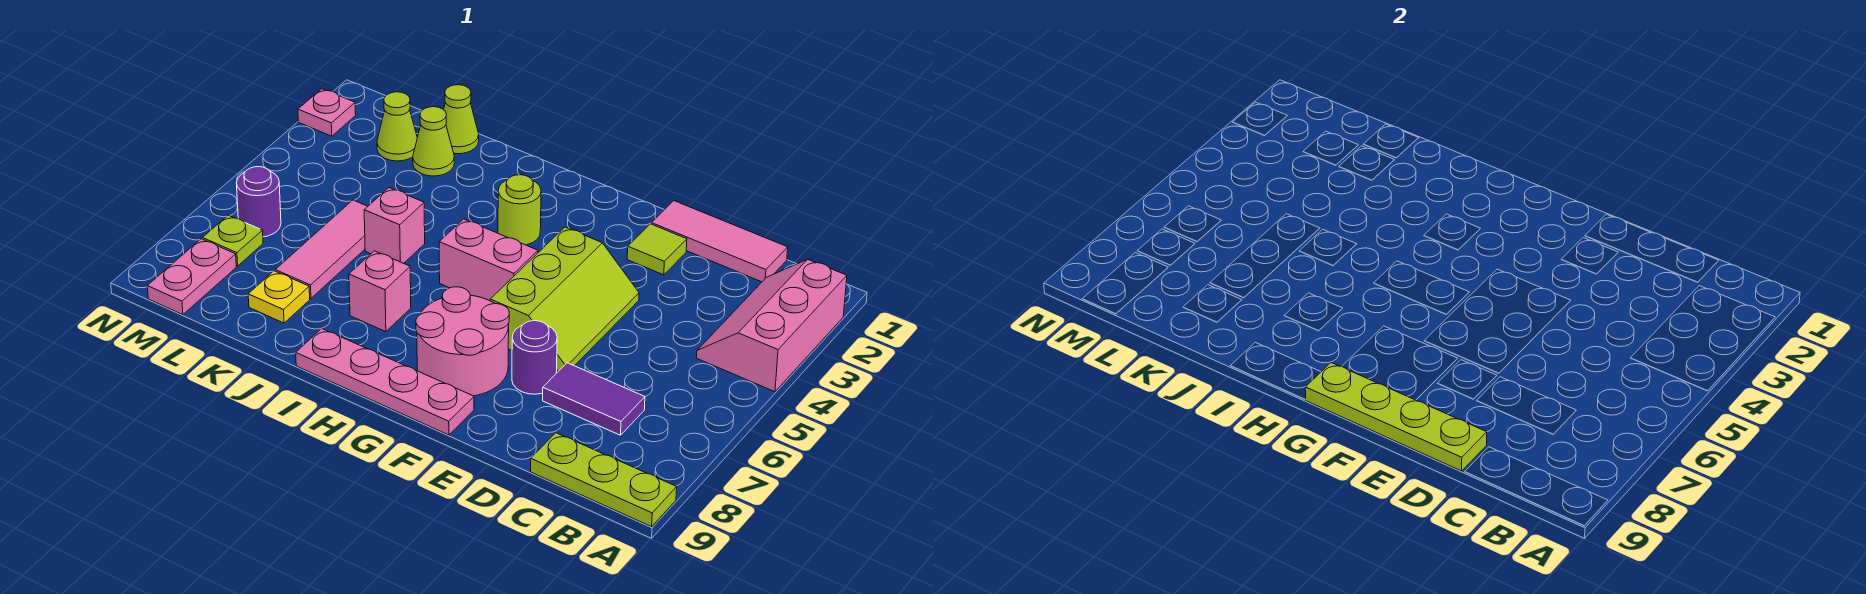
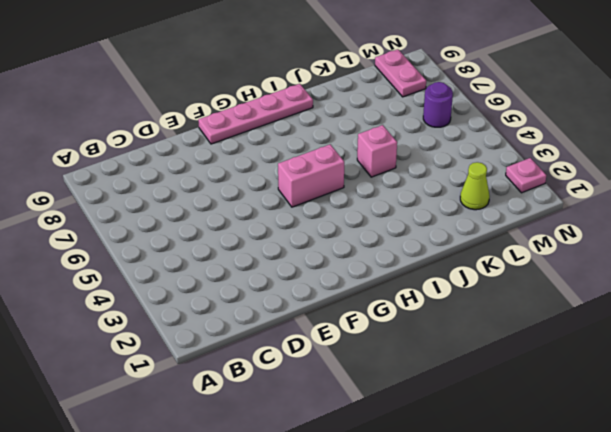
none -> pink slope A2:B4 level 1 top A
none -> lime plate A9:C9 level 1
none -> pink tile C1:E1 level 1

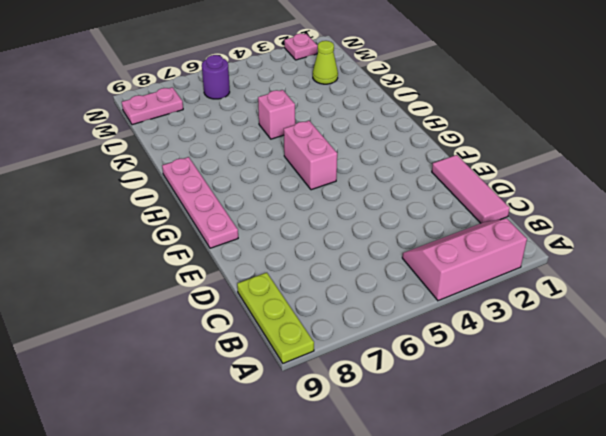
none -> purple tile C7:D7 level 1
none -> lime tile E2 level 1
none -> lime slope E4:F6 level 1 top F

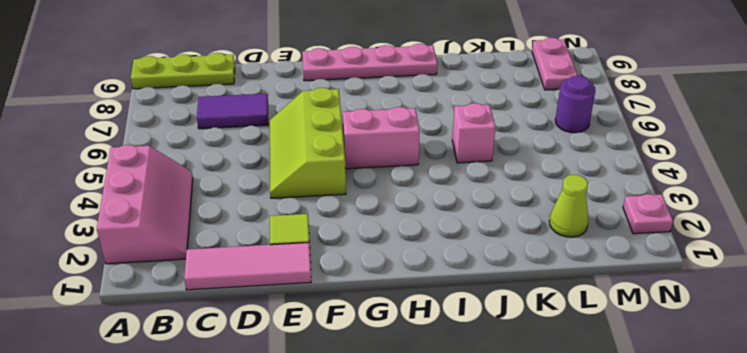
none -> purple round brick E7 level 1
none -> pink round brick F7:G8 level 1
none -> lime round brick H3 level 1

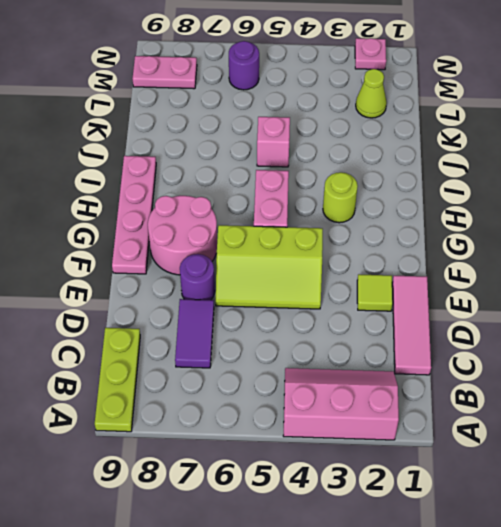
none -> pink brick I7 level 1
none -> lime cone K1 level 1
none -> lime cone K2 level 1

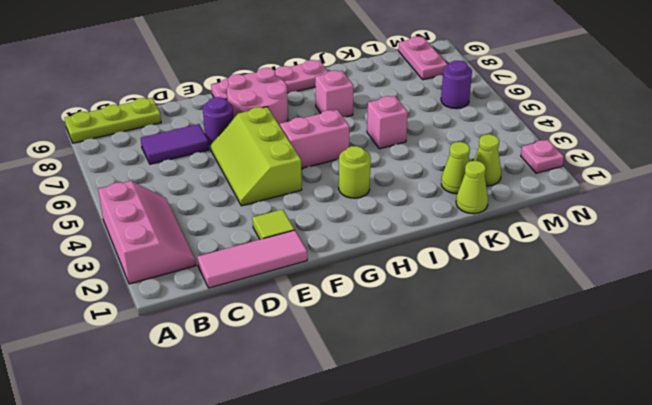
none -> pink tile K5:K7 level 1
none -> yellow plate K8 level 1
none -> lime plate M7 level 1

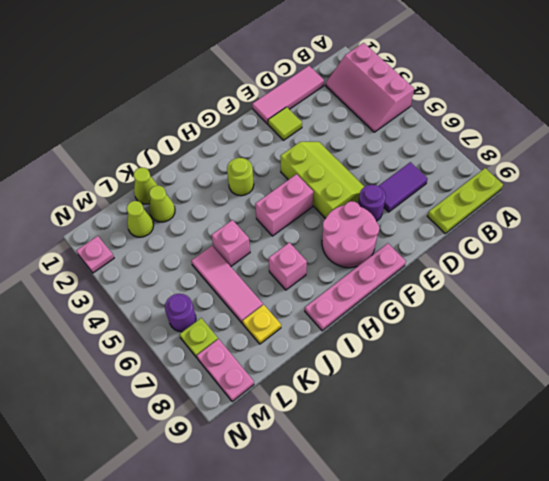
none -> lime plate D9:G9 level 2

